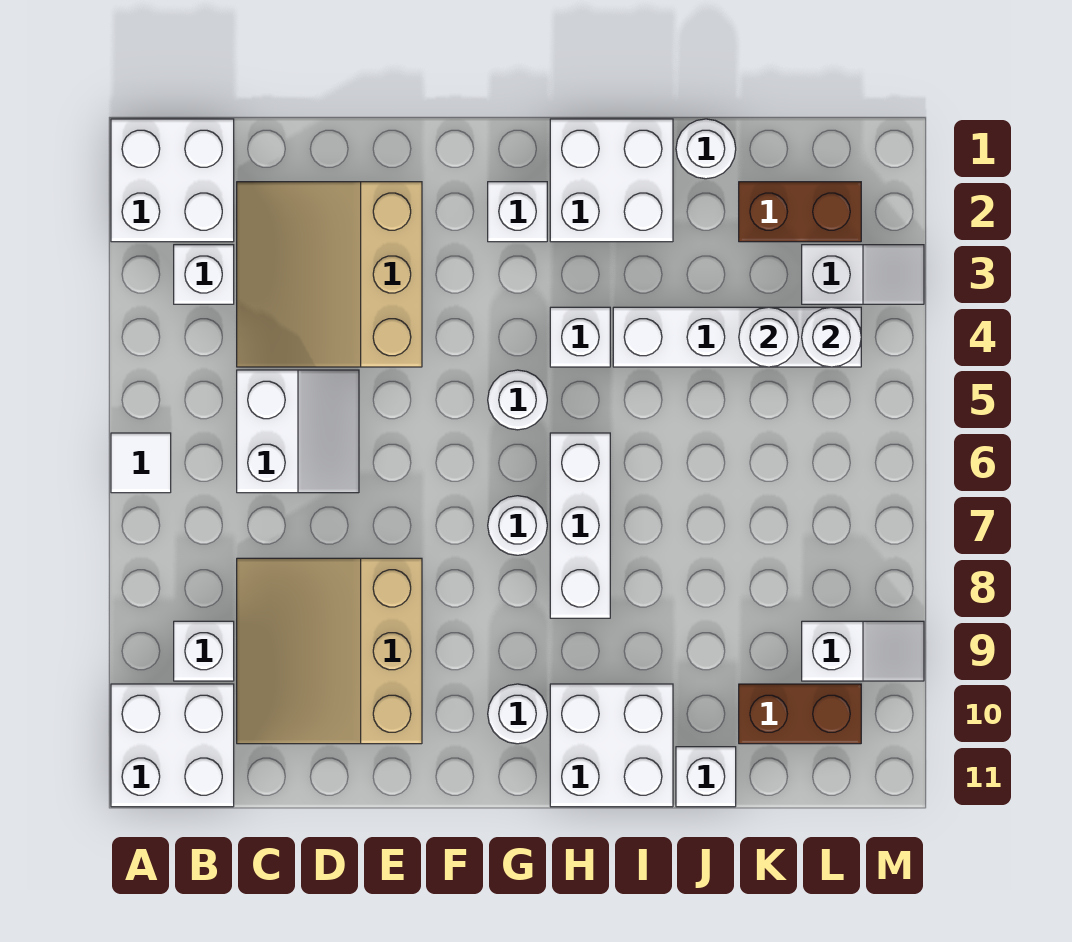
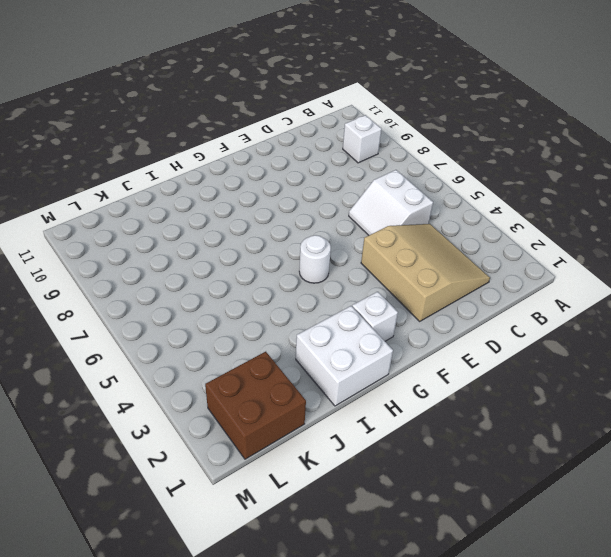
brown brick K1:L2 level 1 -> brown brick K2:L2 level 1
none -> white brick A1:B2 level 1
none -> white tile A6 level 1
none -> white brick A10:B11 level 1

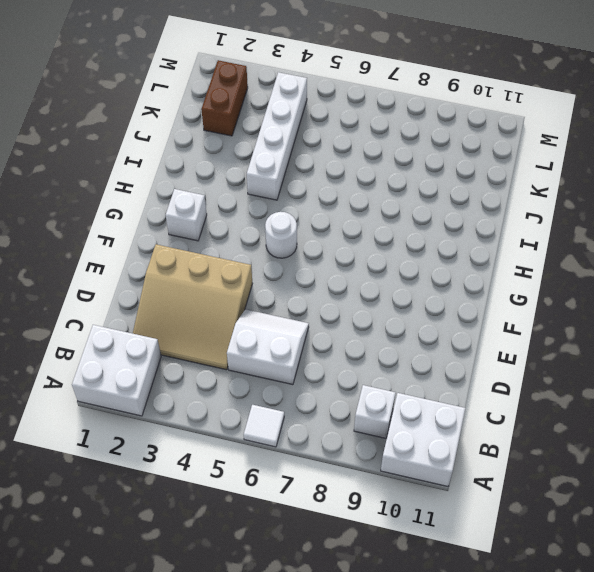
none -> white brick B3 level 1
none -> tan slope C8:E10 level 1 top E
none -> white round brick G7 level 1

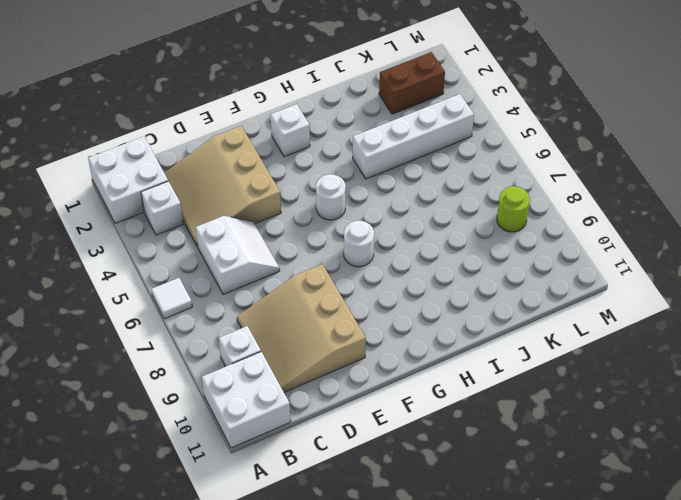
lime round brick L8 level 1 -> none
none -> white round brick G10 level 1
none -> white brick H1:I2 level 1
none -> white brick H4 level 1

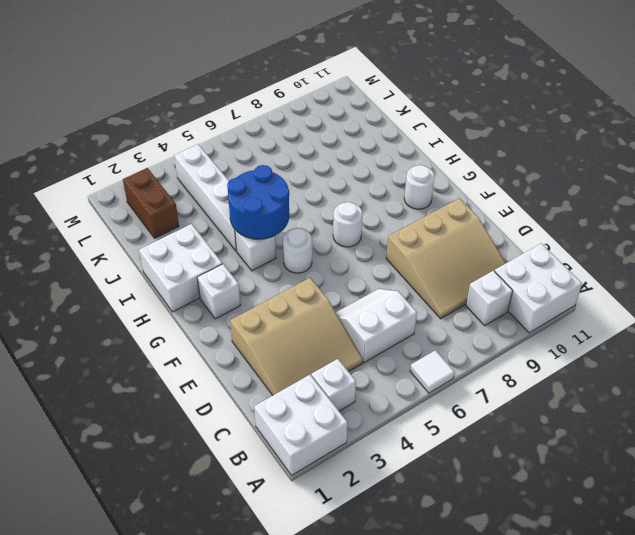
blue round brick H4:I5 level 2 -> none
none -> white brick H6:H8 level 1
none -> white brick H10:I11 level 1
none -> white round brick J1 level 1

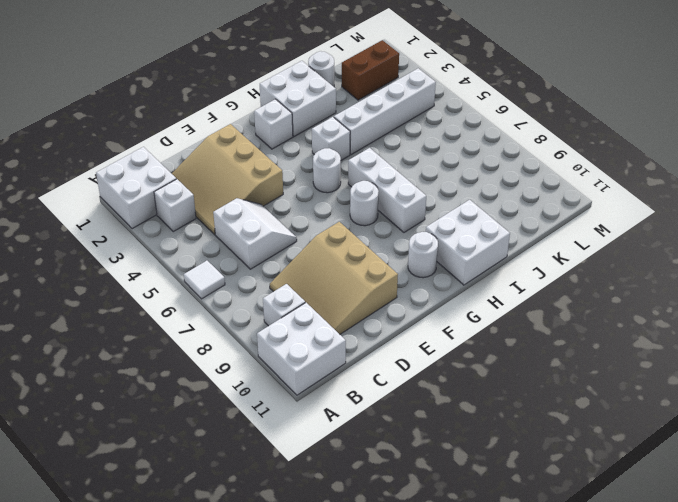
none -> white brick J11 level 1
none -> brown brick K10:L10 level 1
none -> white slope L3:M3 level 1 top L

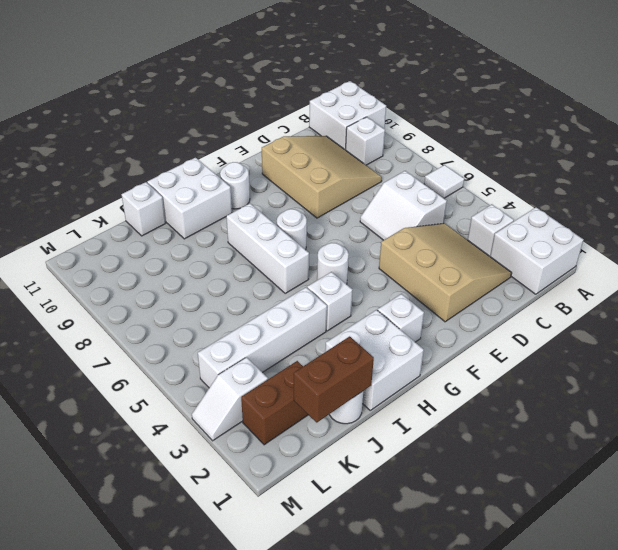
brown brick J1:K1 level 2 -> brown brick K10:L10 level 1
none -> white slope L9:M9 level 1 top L
none -> white round brick K4 level 2
none -> white round brick L4 level 2

